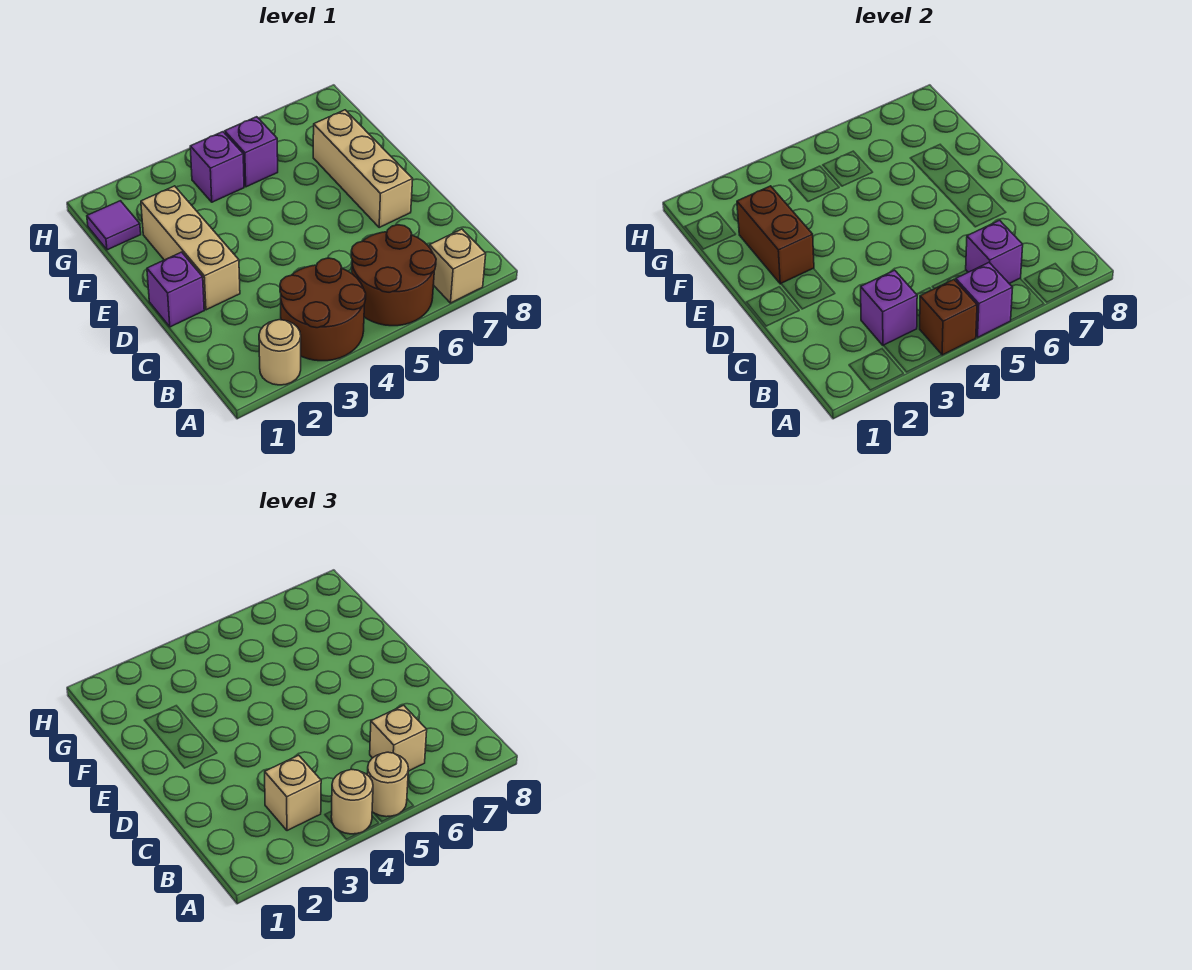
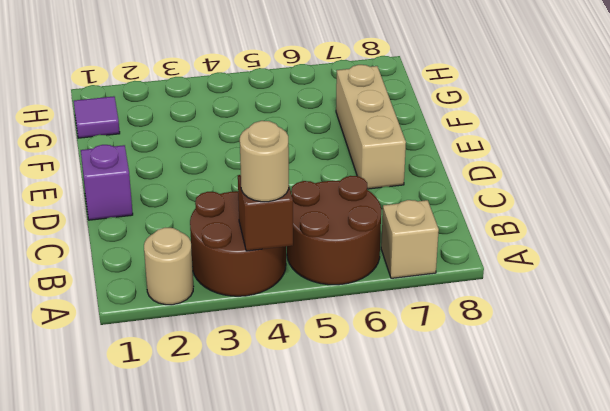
none -> tan brick D2:F2 level 1
none -> purple brick G4 level 1
none -> purple brick G5 level 1

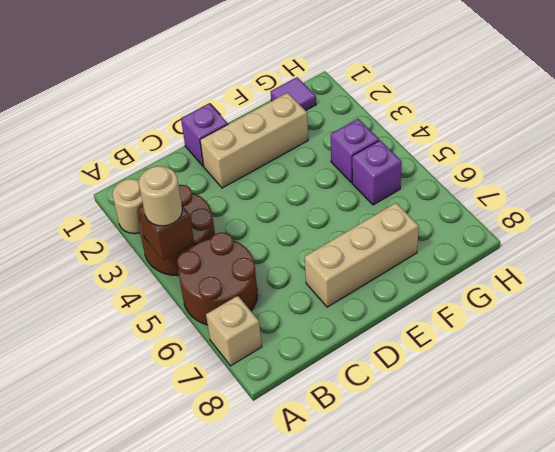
none -> purple brick A5 level 2
none -> purple brick B3 level 2
none -> purple brick B6 level 2

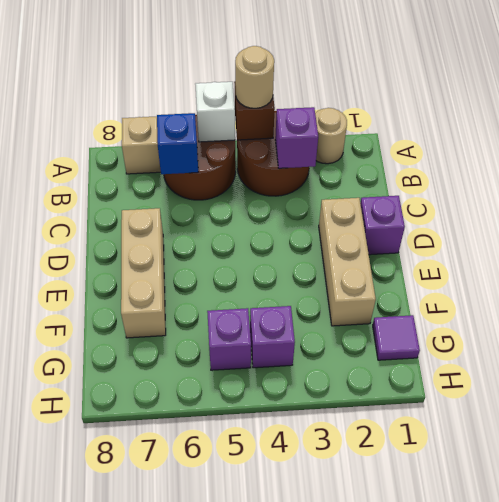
white brick A5 level 2 -> purple brick A5 level 2
blue brick B6 level 2 -> purple brick B6 level 2
none -> brown brick E2:F2 level 2
none -> tan round brick A5 level 3
none -> tan brick B3 level 3

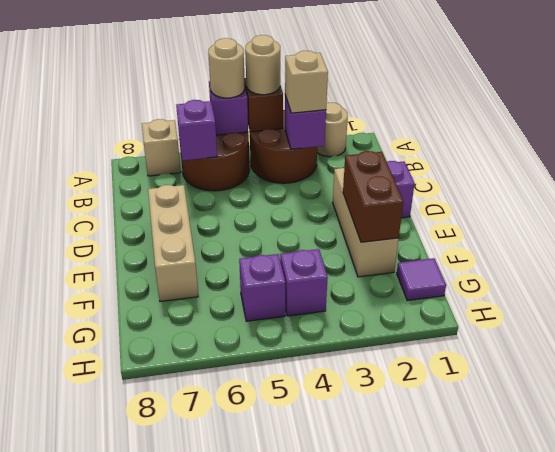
none -> tan brick B6 level 3

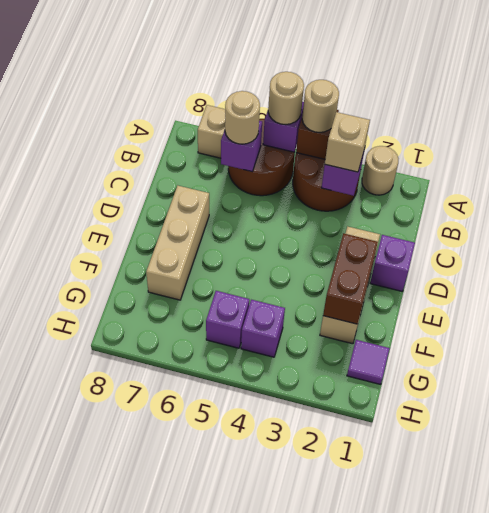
tan round brick B6 level 3 -> tan brick B6 level 3

